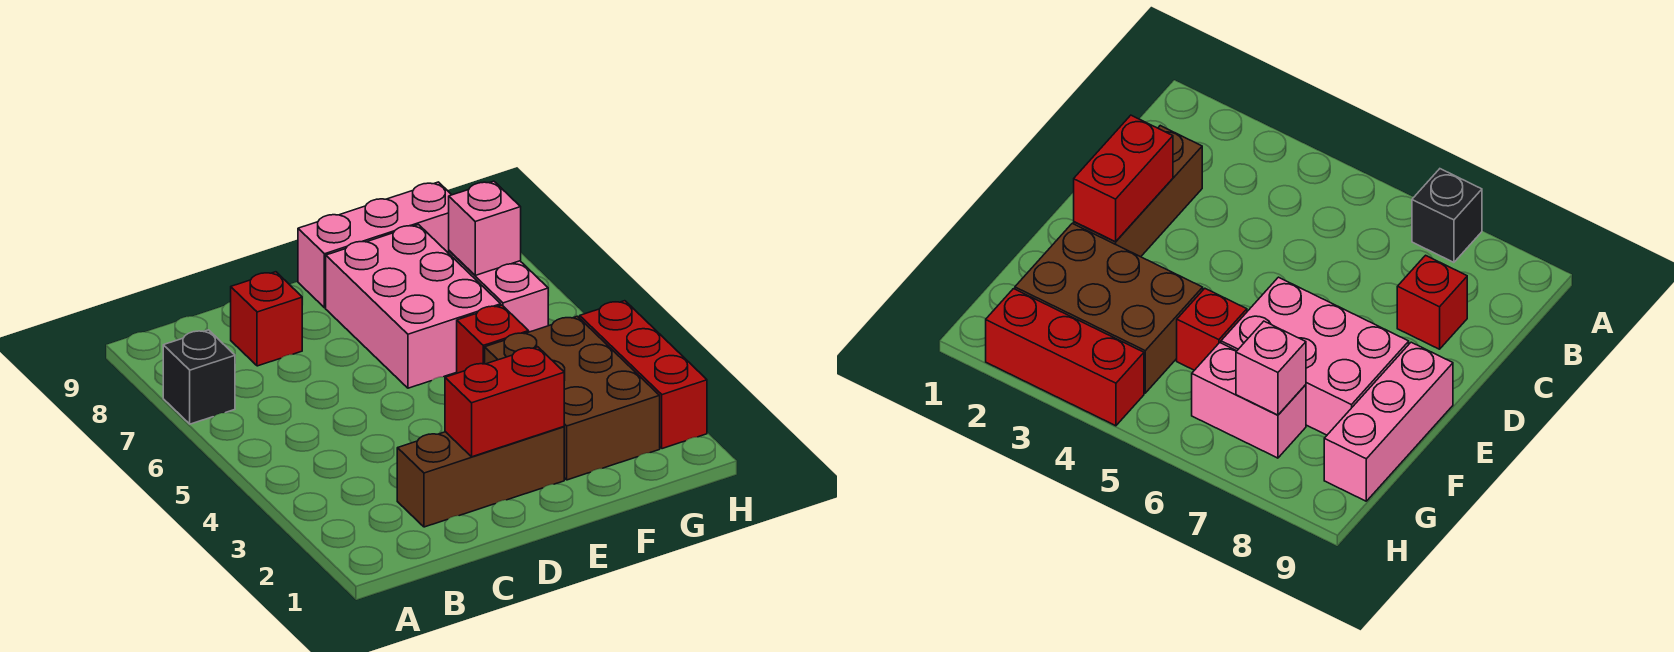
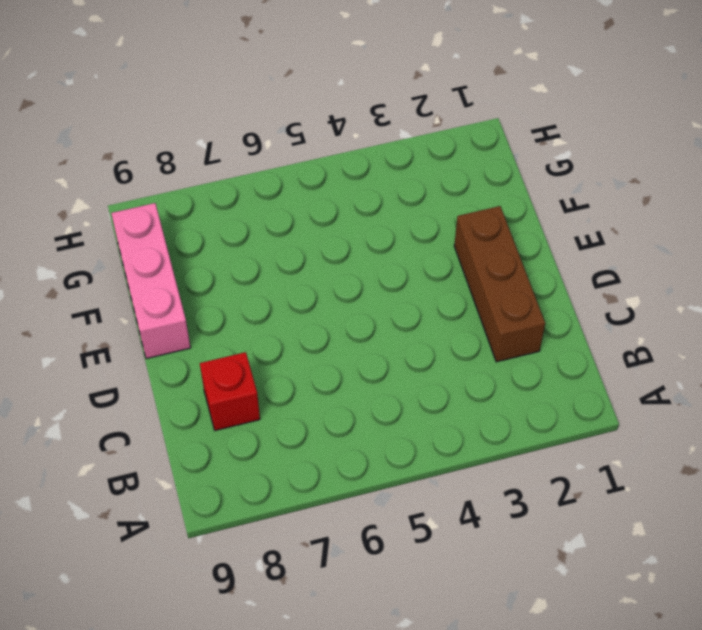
none -> black brick A7 level 1
none -> pink brick E6:F8 level 1

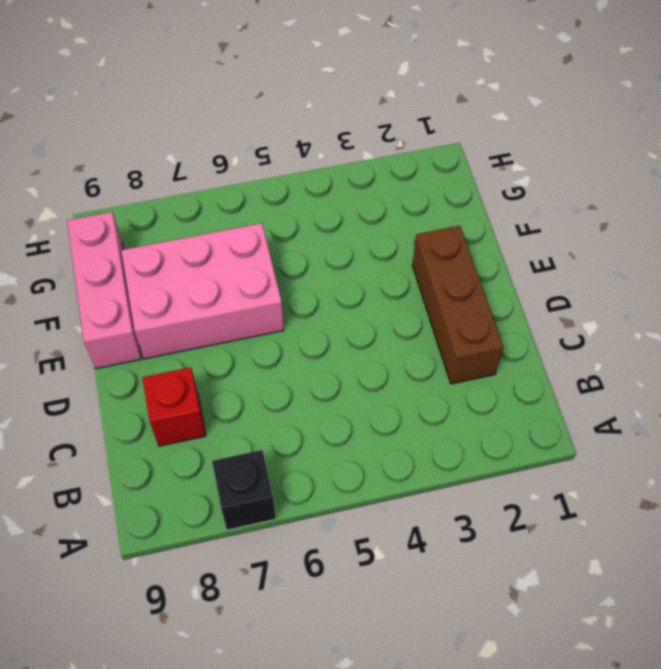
none -> brown brick F2:G4 level 1
none -> red brick F5 level 1

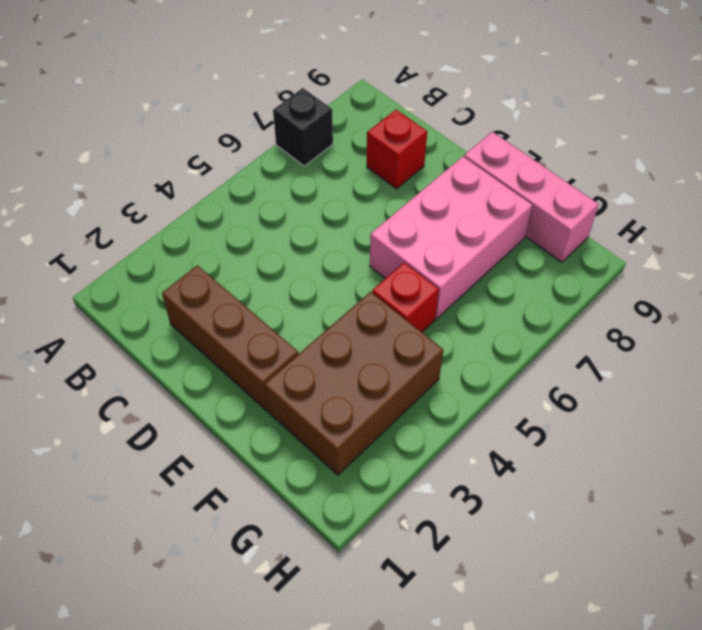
none -> pink brick G6:G7 level 1
none -> red brick H2:H4 level 1

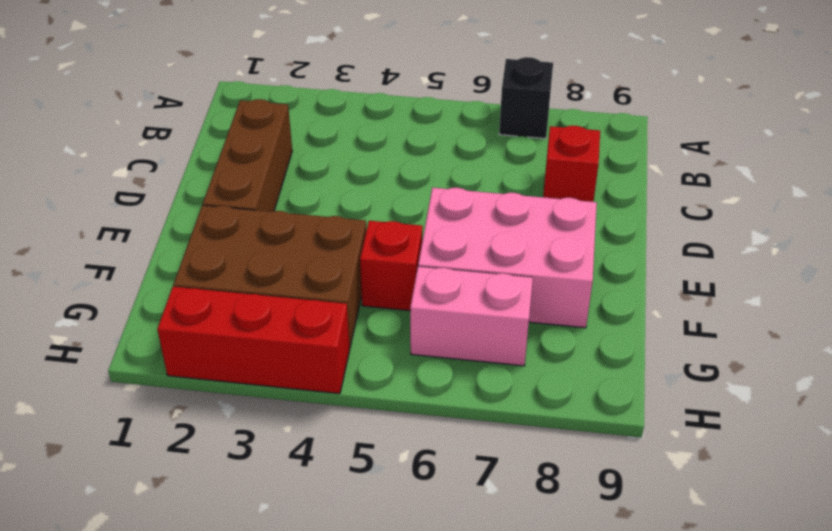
none -> pink brick E9:G9 level 1
none -> red brick D2:E2 level 2

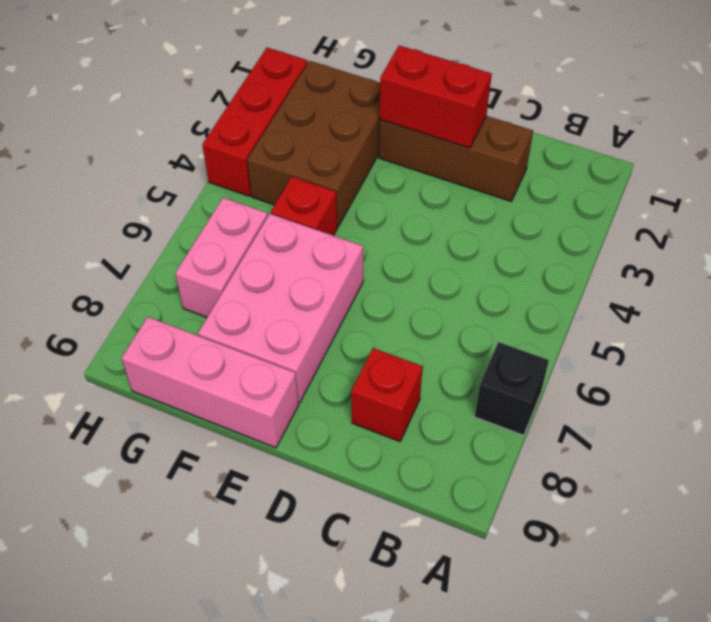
none -> pink brick G7 level 2

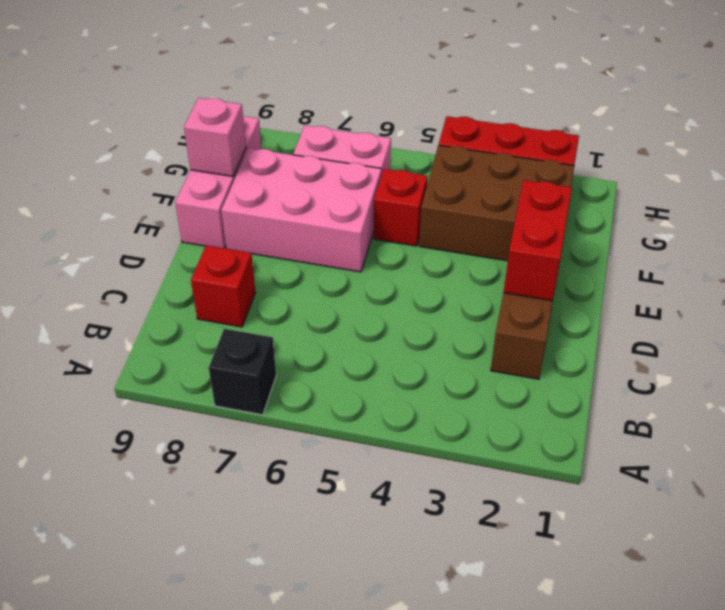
pink brick F9 level 2 -> pink brick G7 level 2

